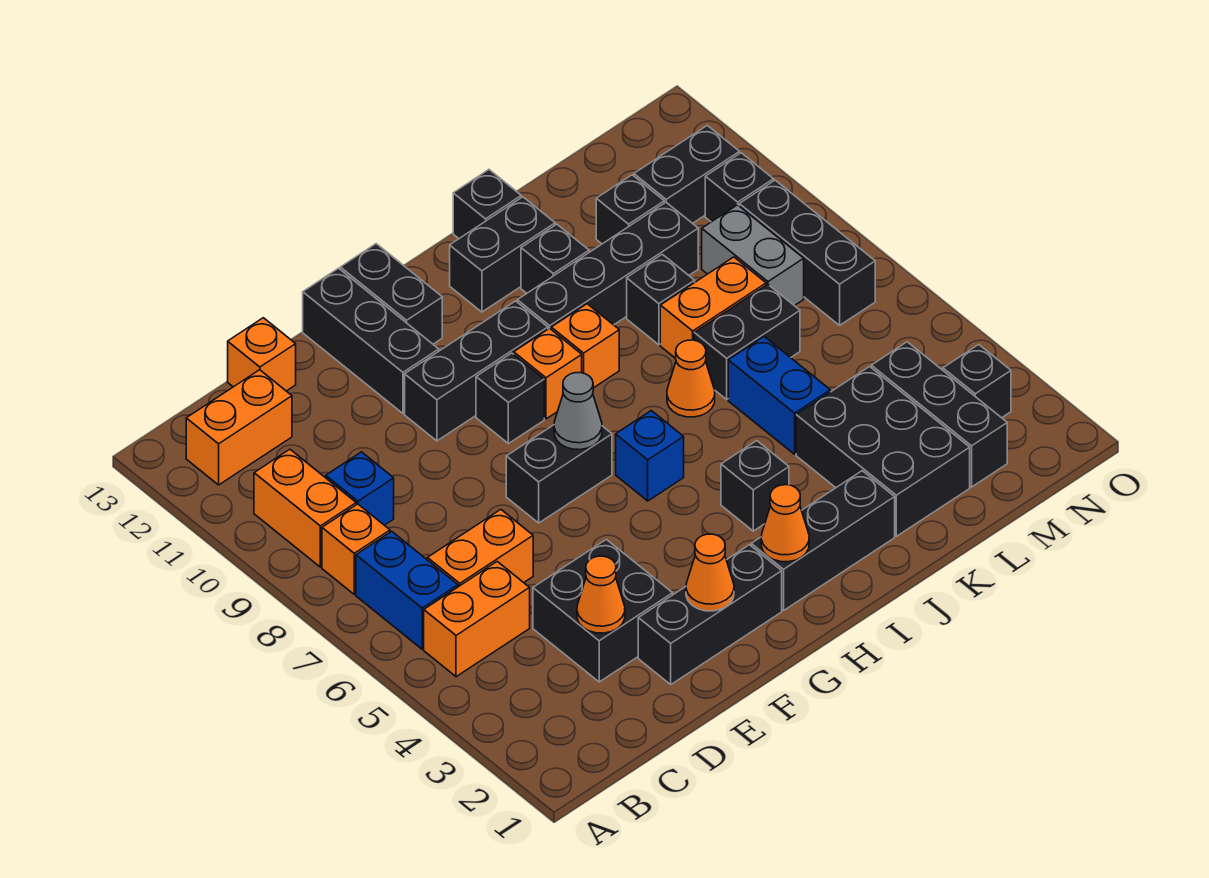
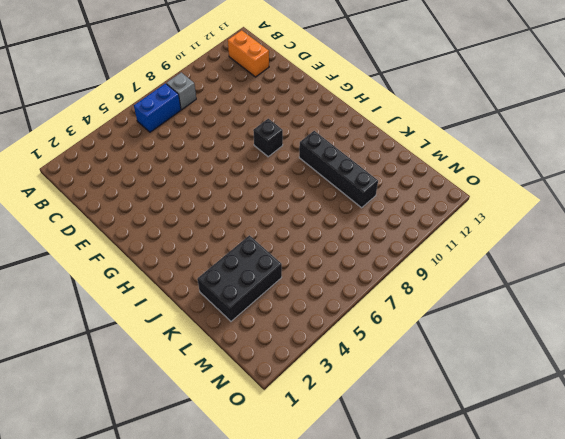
grey brick B8 level 1 -> orange brick B8 level 1
none -> orange brick B5:C5 level 1
none -> orange brick B9:B10 level 1
none -> orange brick C6:D6 level 1
none -> blue brick C9 level 1

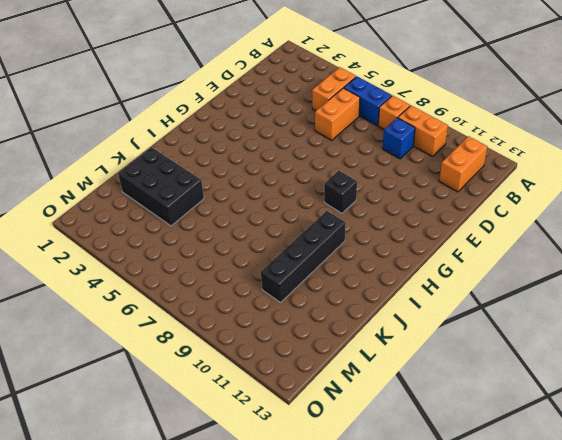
none -> black brick D3:E4 level 1
none -> orange brick D13 level 1
none -> black brick E2:G2 level 1
none -> black brick F7:G7 level 1

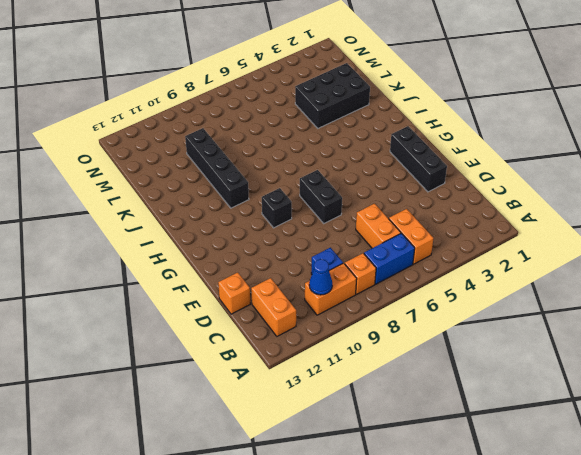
blue cone B10 level 2 -> none
none -> black brick D3:E4 level 1
none -> black brick F10:H10 level 1
none -> black brick F11:F13 level 1
none -> black brick G12:G13 level 1

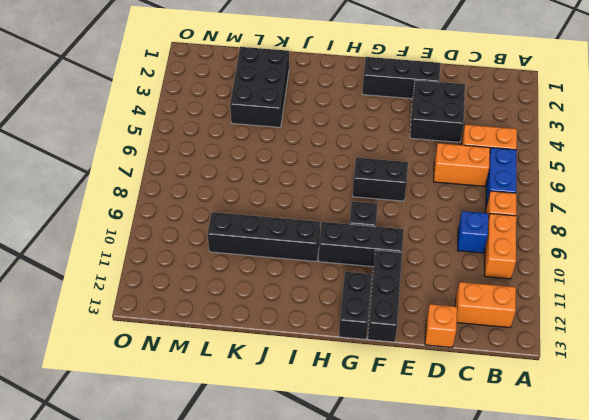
none -> black brick H2:J2 level 1
none -> blue brick H6 level 1
none -> orange brick H9 level 1
none -> black brick I4 level 1

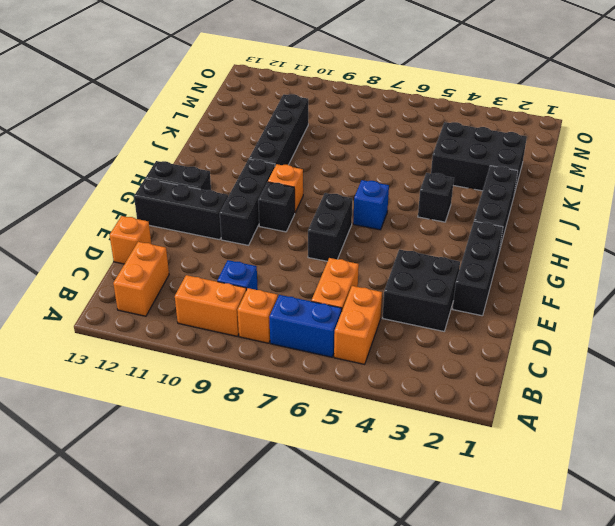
none -> orange brick I9 level 1
none -> black brick I12:J12 level 1
none -> orange cone J7 level 1
none -> black brick J11 level 1

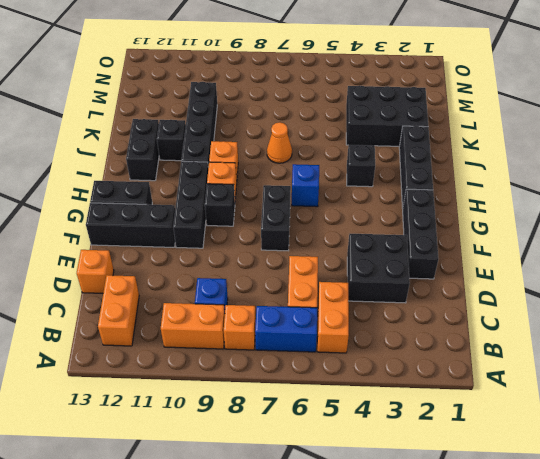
none -> black brick J13 level 1
none -> blue brick K5:K6 level 1
none -> black brick K7:L7 level 1
none -> orange brick K8:L8 level 1

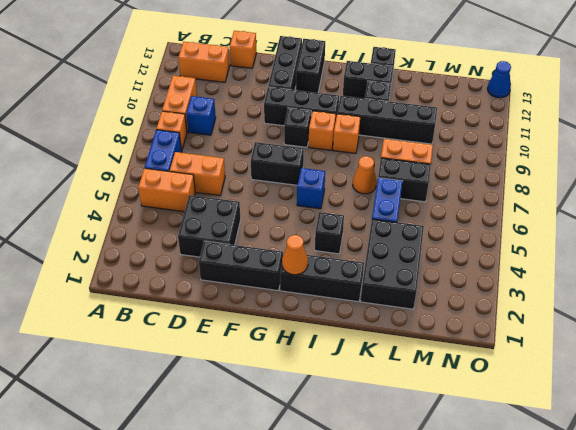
blue cone O13 level 1 -> none
none -> black brick K9 level 1
none -> black brick L11 level 1
none -> black brick M2:M4 level 1
none -> grey brick M8:M9 level 1

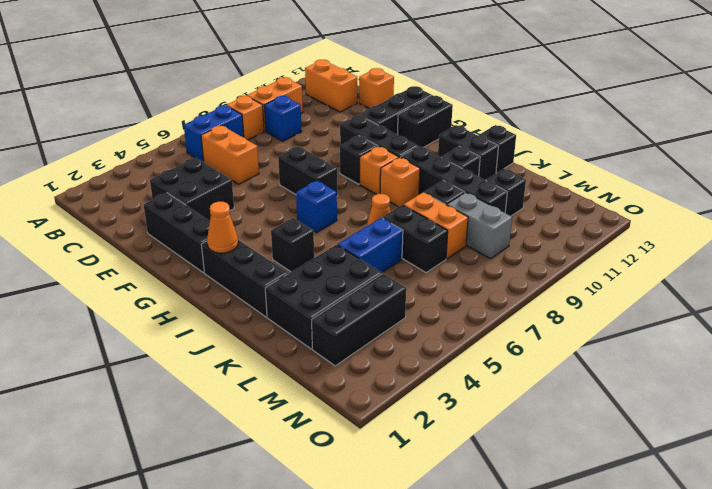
grey brick L9:M9 level 1 -> grey brick M8:M9 level 1
none -> orange brick B5:C5 level 1
none -> black brick M11:N11 level 1
none -> black brick N3 level 1
none -> black brick N7:N9 level 1

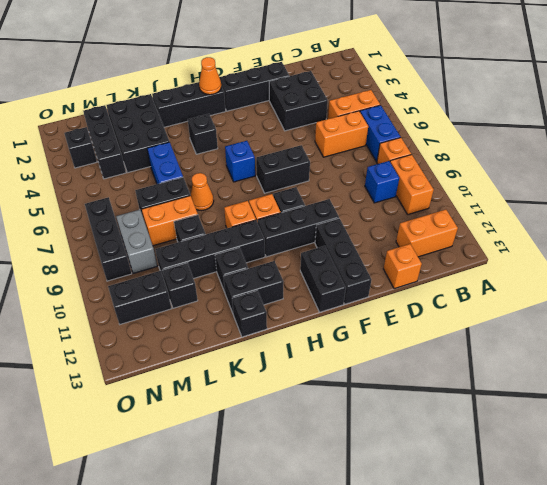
none -> black brick N10 level 1
none -> orange cone D3 level 2
none -> orange cone F2 level 2
none -> grey cone G7 level 2

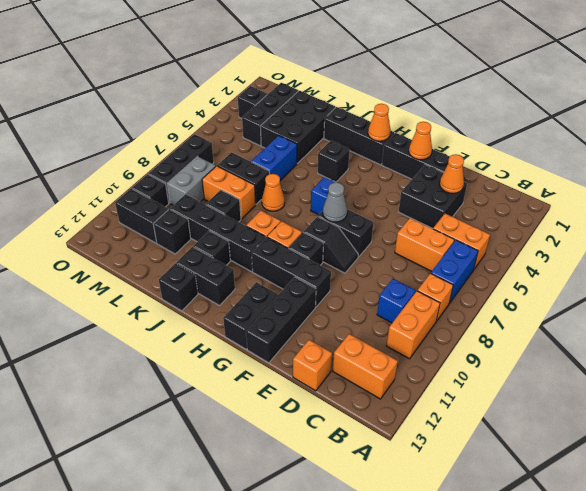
black slope F8:G8 level 1 top G -> none

